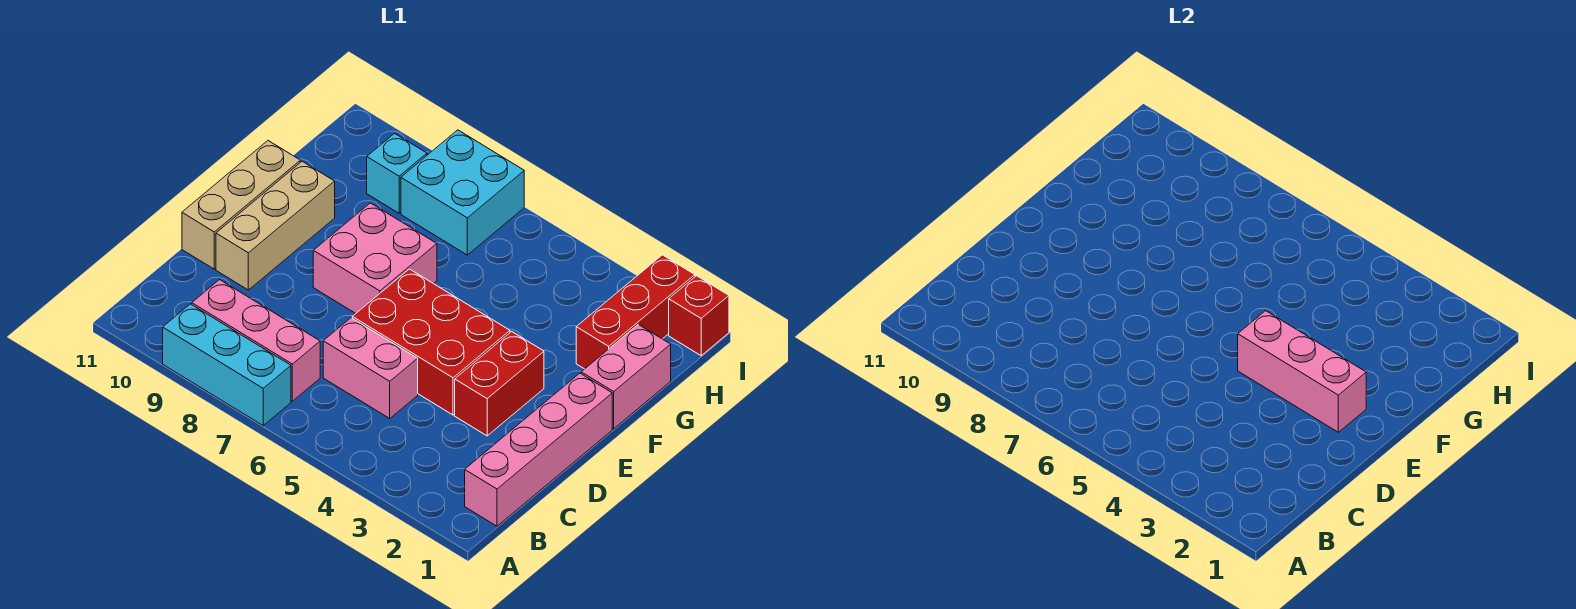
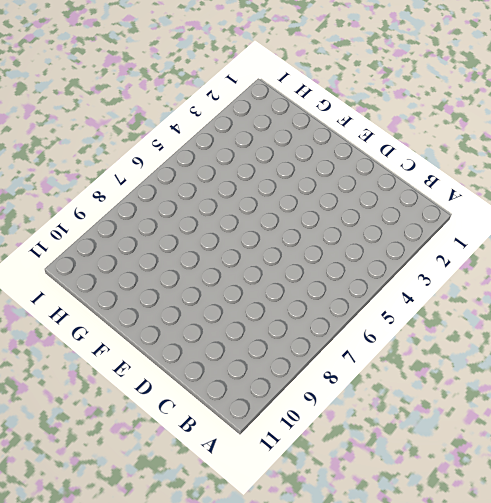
none -> cyan brick A7:A9 level 1
none -> pink brick B1:E1 level 1
none -> pink brick B7:B9 level 1

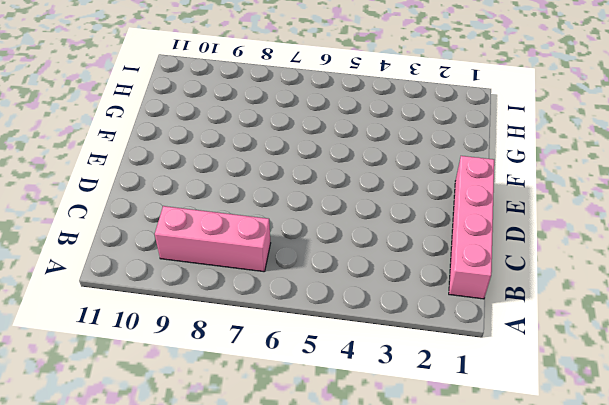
none -> cyan brick A7:A9 level 1
none -> pink brick C5:C6 level 1
none -> red brick D3:E3 level 1

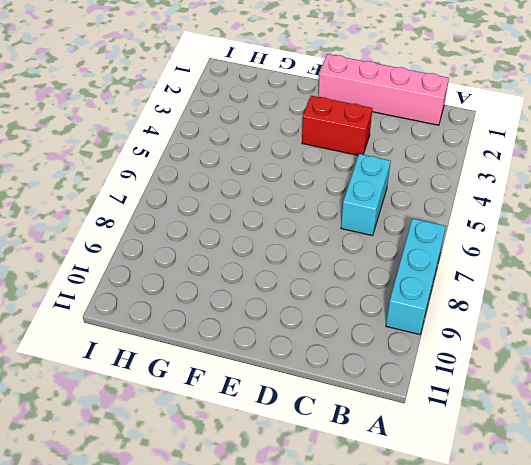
cyan brick C5:C6 level 1 -> pink brick C5:C6 level 1
none -> pink brick B7:B9 level 1
none -> red brick D4:E6 level 1
none -> tan brick D10:F10 level 1

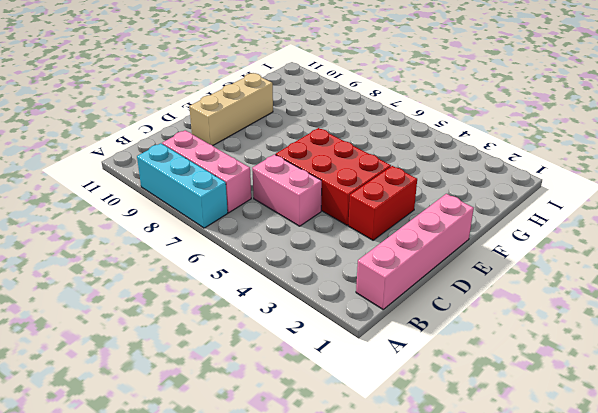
none -> tan brick D11:F11 level 1
none -> pink brick E7:F8 level 1
none -> pink brick F1:G1 level 1

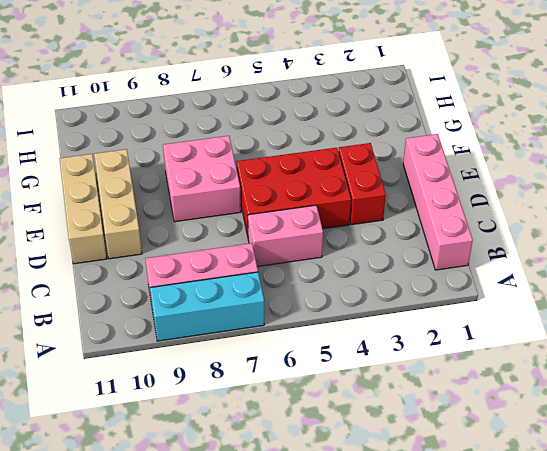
none -> pink brick F1:G1 level 1
none -> red brick G2:I2 level 1
none -> cyan brick H7:I8 level 1

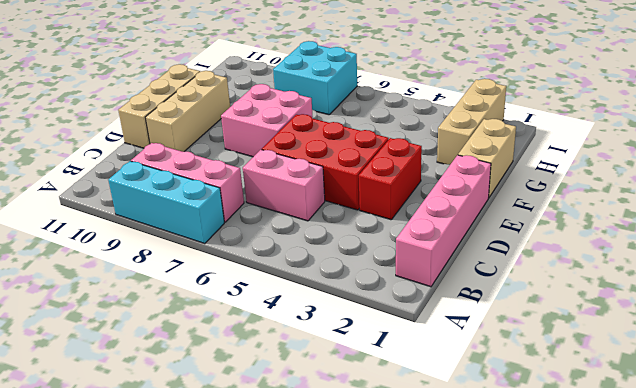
tan brick F1:G1 level 1 -> pink brick F1:G1 level 1
tan brick G2:I2 level 1 -> red brick G2:I2 level 1
none -> cyan brick H9 level 1
none -> red brick I1 level 1
none -> pink brick E2:E4 level 2

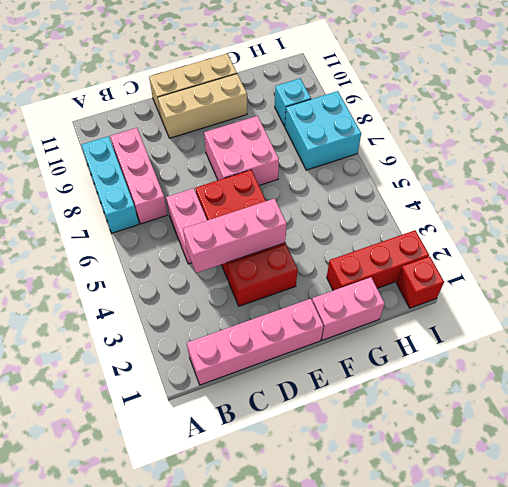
pink brick C4:E4 level 2 -> pink brick E2:E4 level 2

